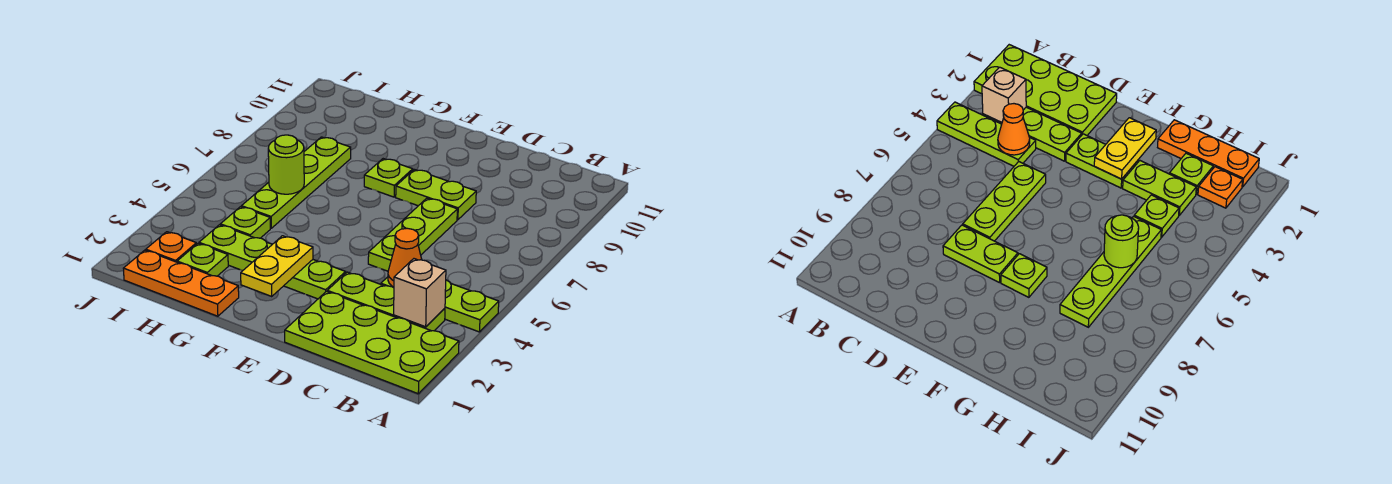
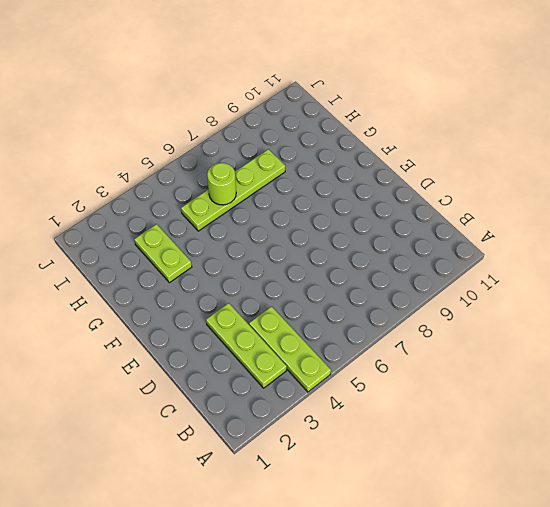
none -> lime plate A1:D2 level 1
none -> lime plate D5:D7 level 1
none -> lime plate D8:E8 level 1

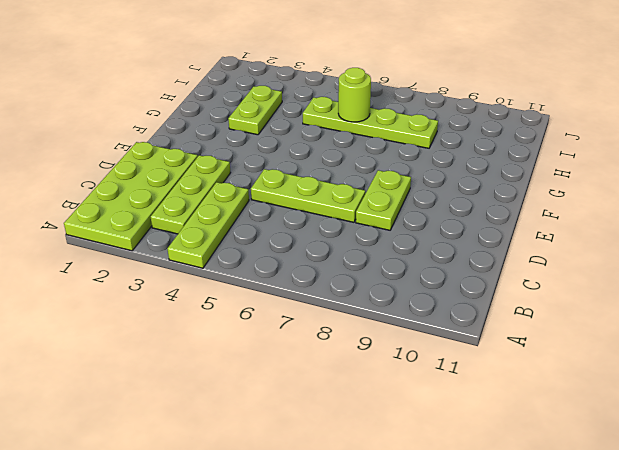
none -> lime plate E3:F3 level 1
none -> lime plate F8 level 1
none -> orange plate G1:I1 level 1

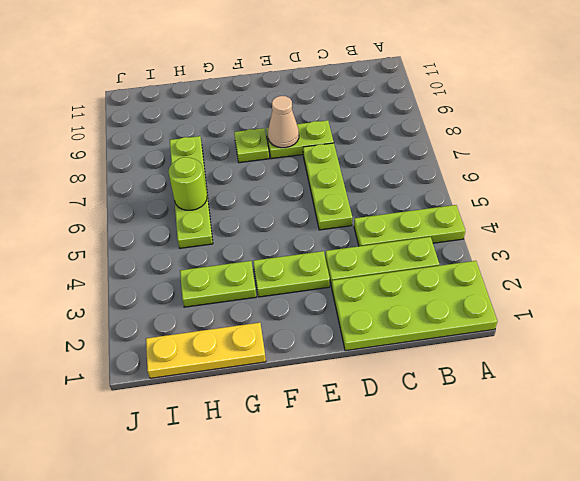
tan cone E8 level 2 -> none
yellow plate G1:I1 level 1 -> orange plate G1:I1 level 1
none -> lime plate H2 level 1
none -> lime plate H4 level 1
none -> orange plate I2 level 1

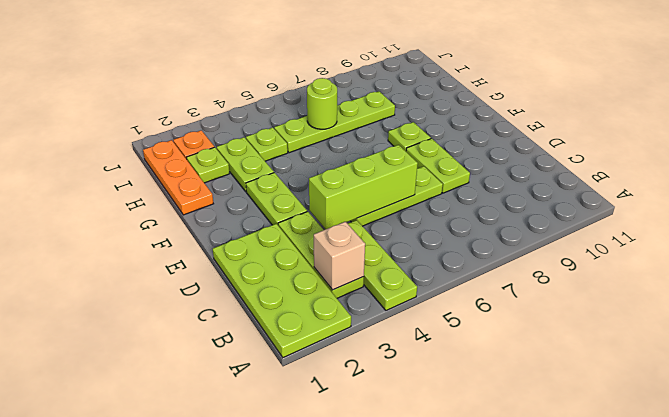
lime brick D4:D6 level 2 -> none
none -> orange cone C4 level 2
none -> yellow plate F2:F3 level 2

